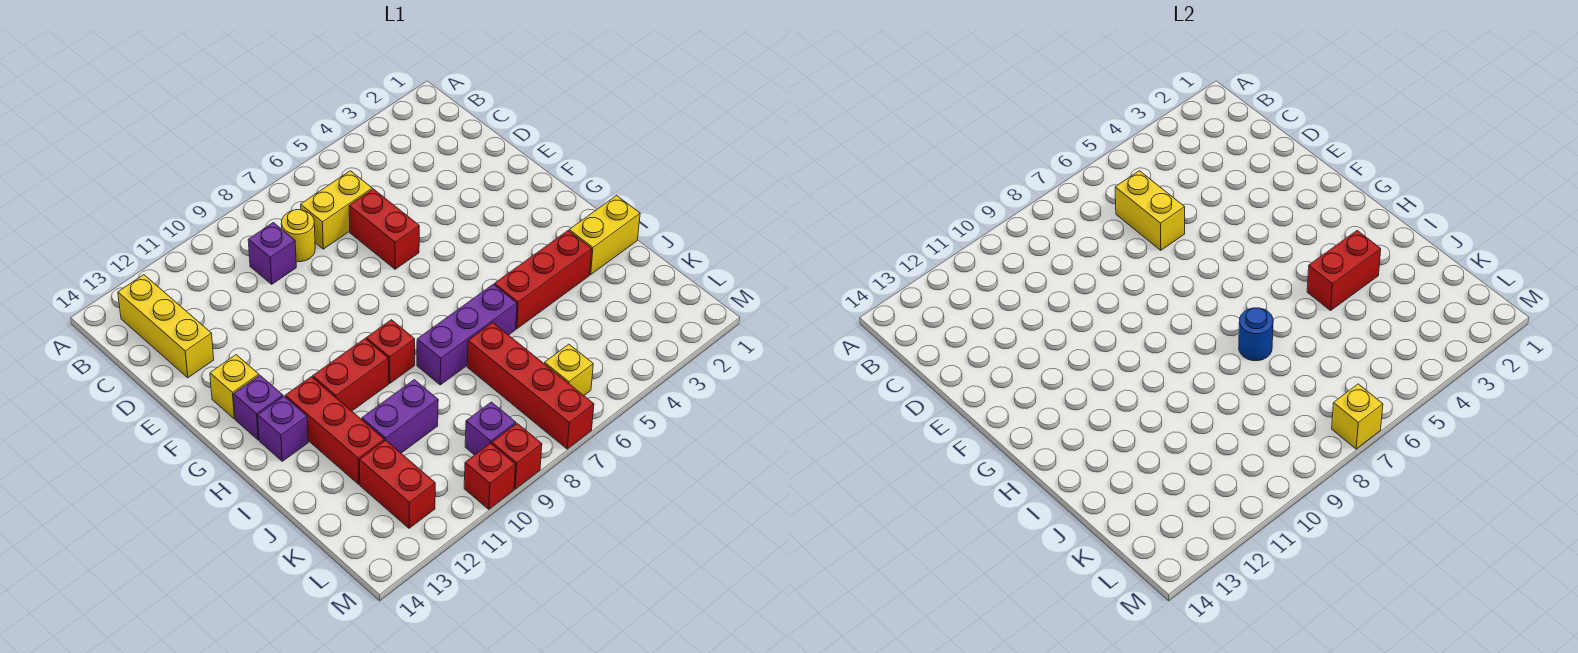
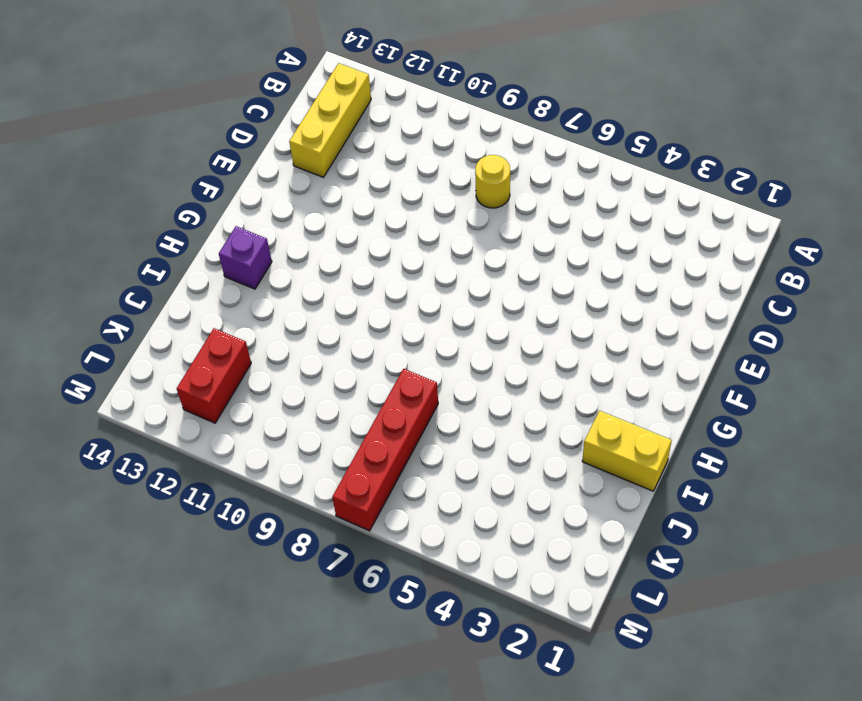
none -> yellow brick C6:C7 level 1
none -> purple brick C9 level 1
none -> red brick D6:E6 level 1

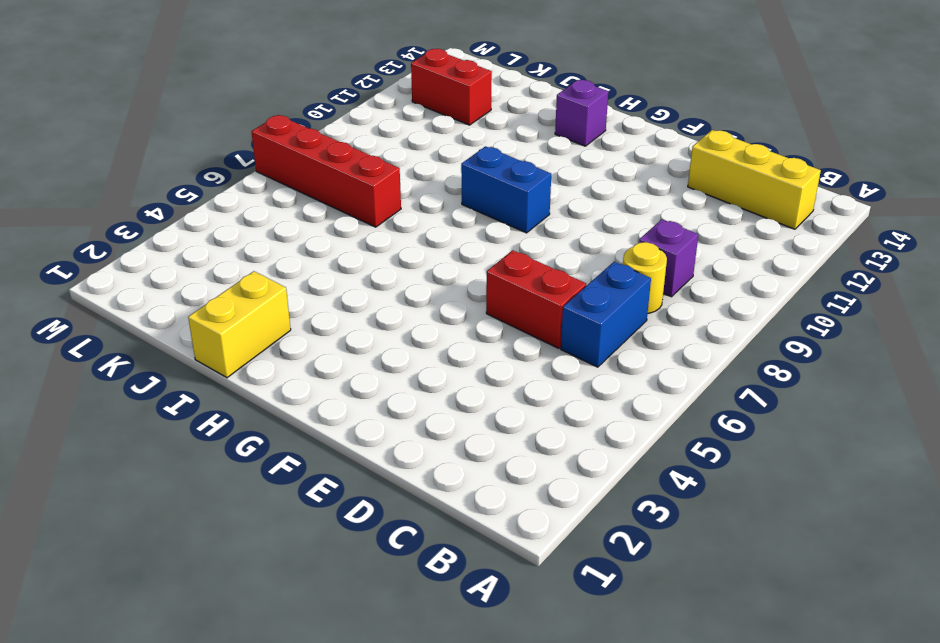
blue brick C6:C7 level 1 -> yellow brick C6:C7 level 1
blue brick G9:H9 level 1 -> red brick H9 level 1
none -> yellow brick F13 level 1
none -> purple brick G13 level 1
none -> red brick H10:H11 level 1

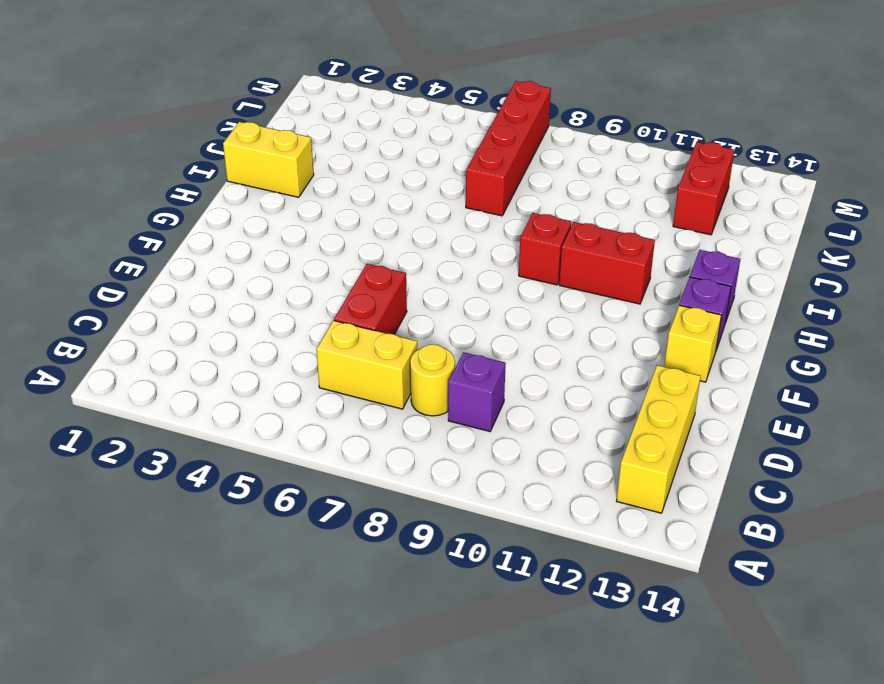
none -> red brick H12:J12 level 1
none -> red brick I3:I5 level 1
none -> purple brick I6:I8 level 1

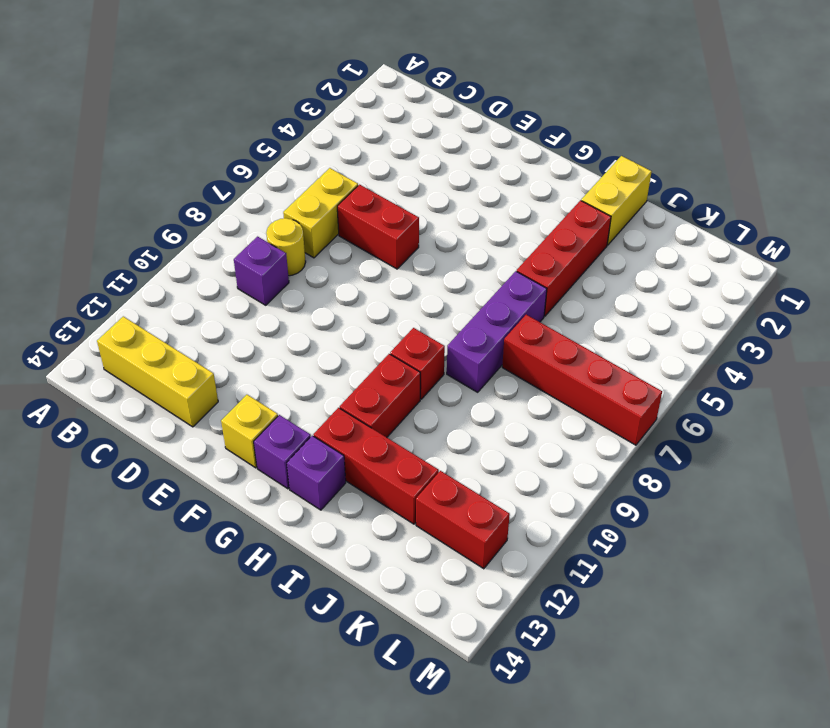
none -> purple brick J10:J11 level 1
none -> yellow brick L6 level 1
none -> purple brick L9 level 1

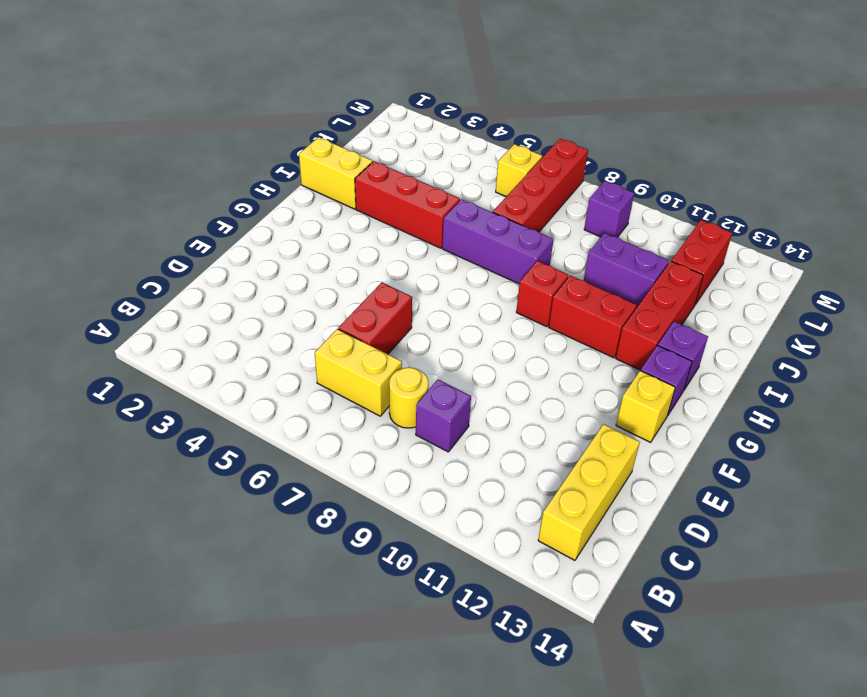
none -> red brick M9 level 1
none -> red brick M10 level 1
none -> yellow brick C6:D6 level 2

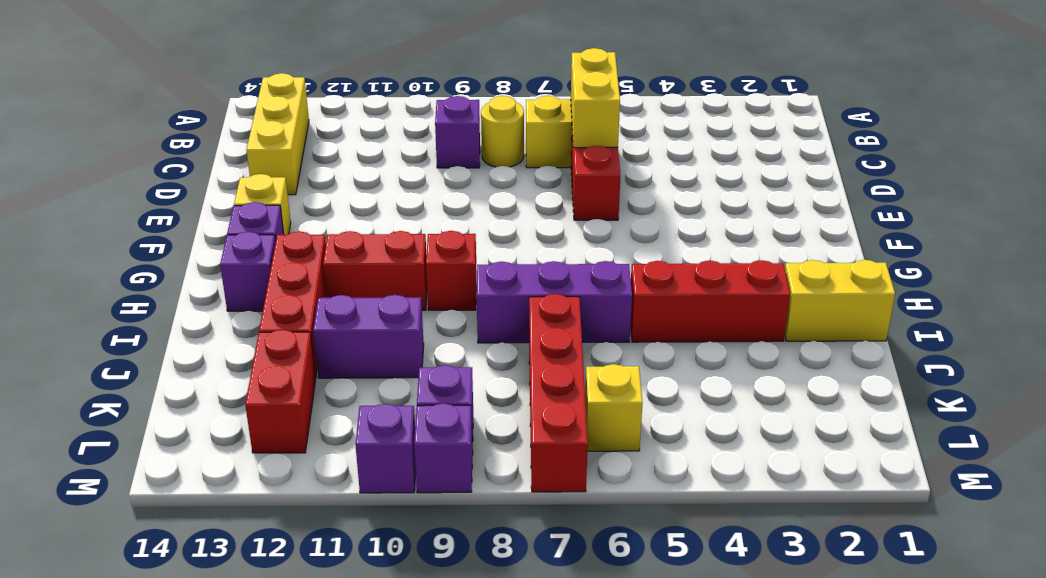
purple brick M9 level 1 -> red brick M9 level 1
purple brick M10 level 1 -> red brick M10 level 1
none -> red brick I3:I4 level 2
none -> blue round brick I7 level 2
none -> yellow brick M7 level 2

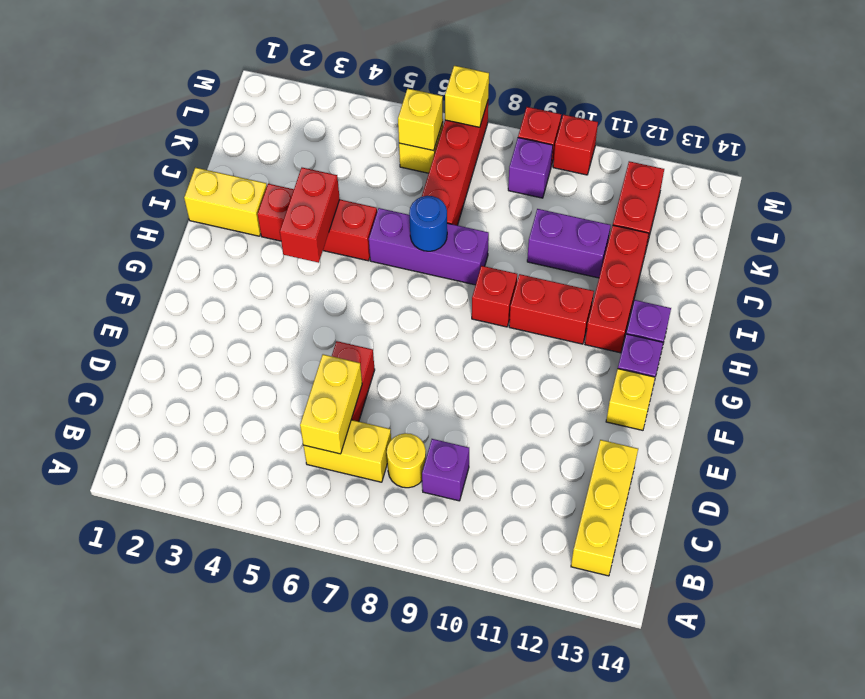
red brick H4:I4 level 2 -> red brick I3:I4 level 2
yellow brick L6 level 2 -> none

